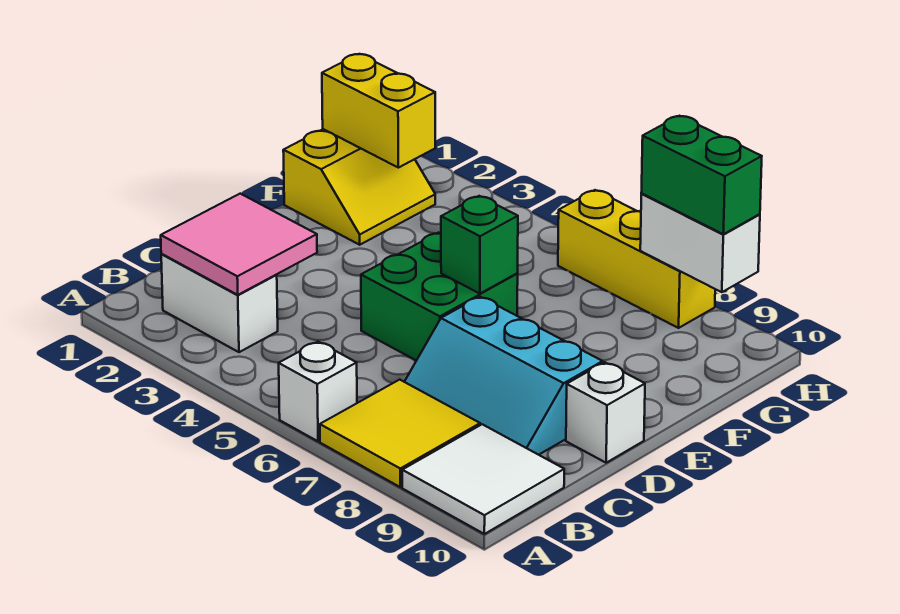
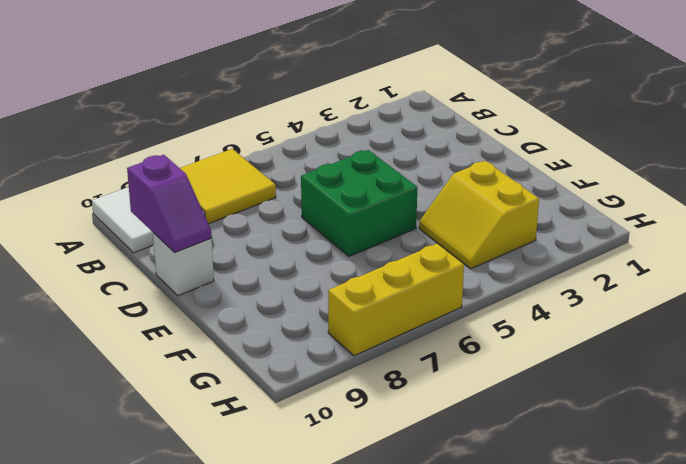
purple slope C10:D10 level 2 top C -> none
yellow slope F3:G4 level 1 top 3 -> yellow slope F1:G2 level 1 top 1
none -> white brick A6 level 1
none -> white brick B2:B3 level 1
none -> cyan slope C7:D9 level 1 top D

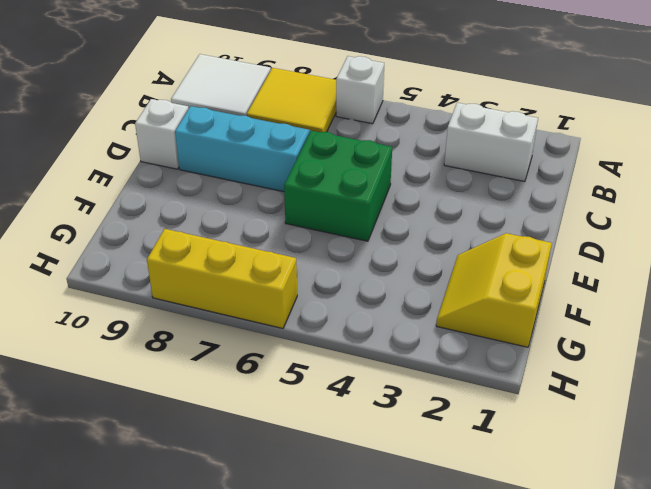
none -> pink tile B2:C3 level 2
none -> green brick E6 level 2
none -> yellow brick G1:G2 level 2

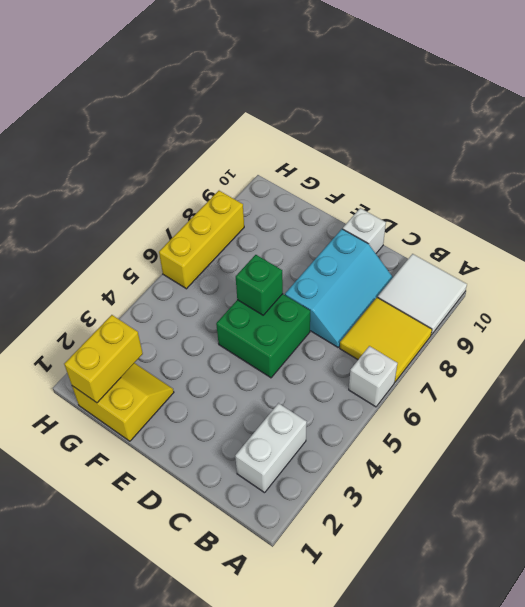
none -> pink tile B2:C3 level 2
none -> white brick H8:H9 level 2
none -> green brick H8:H9 level 3

